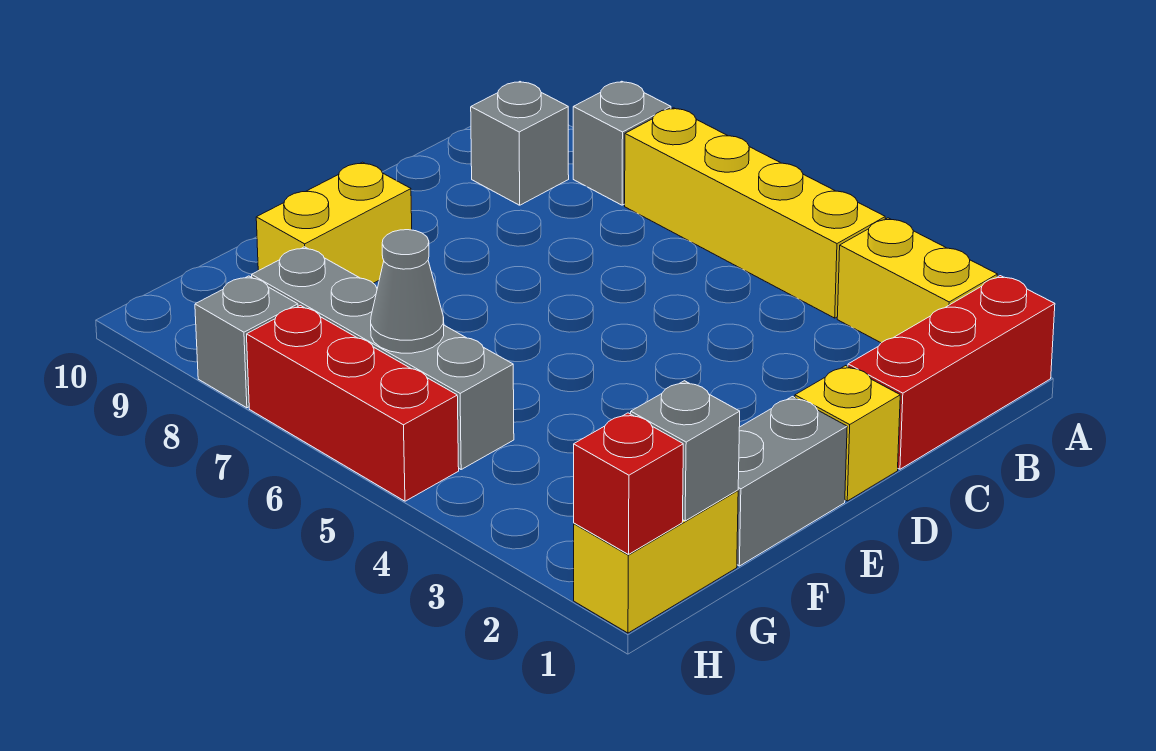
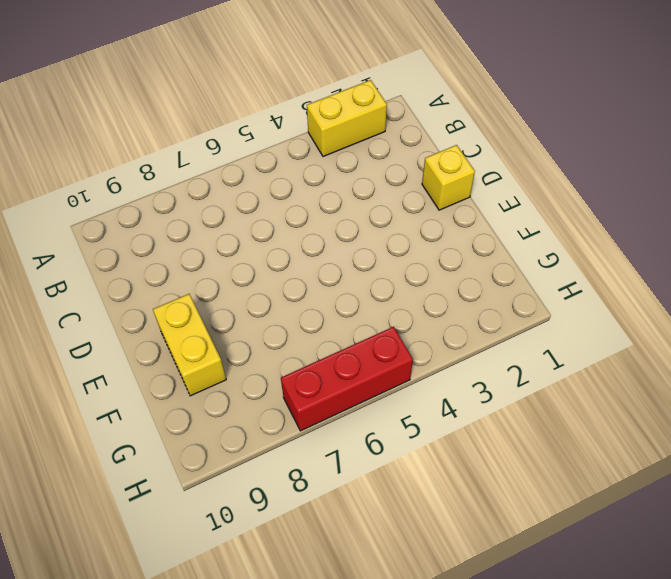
none -> red brick A1:C1 level 1
none -> yellow brick A4:A7 level 1
none -> grey brick A8 level 1

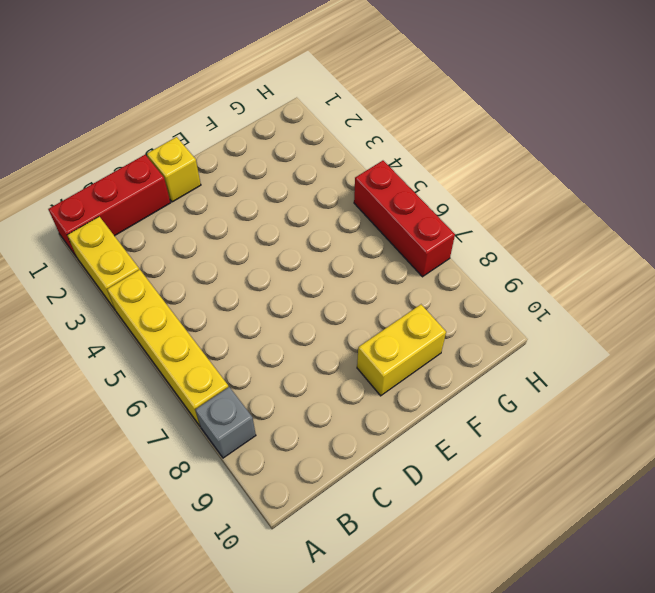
none -> grey brick B9 level 1
none -> grey brick E1:F1 level 1
none -> yellow brick G1:H1 level 1

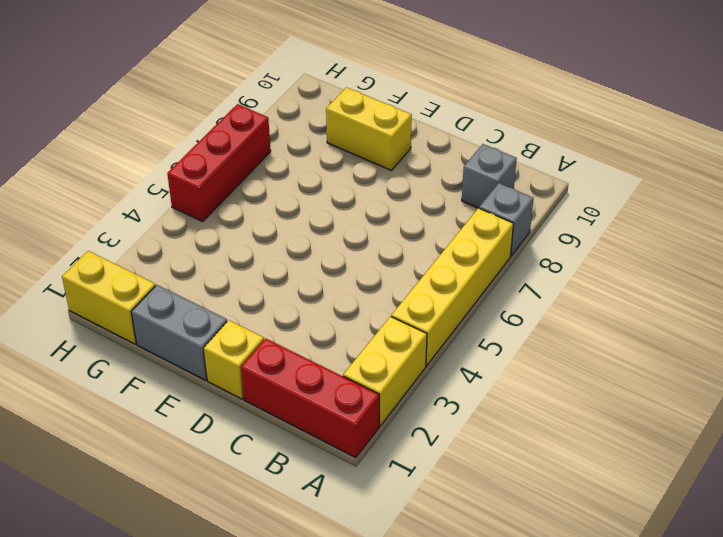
none -> grey brick G5:G8 level 1
none -> grey brick H8 level 1
none -> grey brick G1 level 2

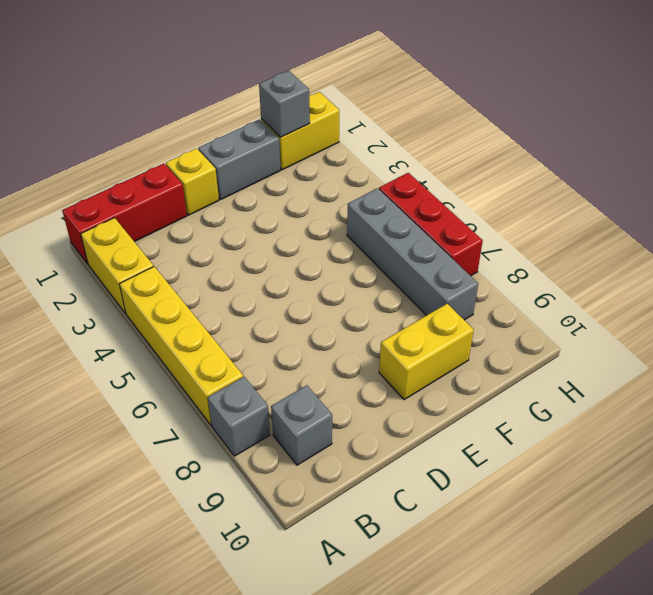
none -> grey brick H8 level 1
none -> grey cone G6 level 2
none -> red brick H1 level 2

